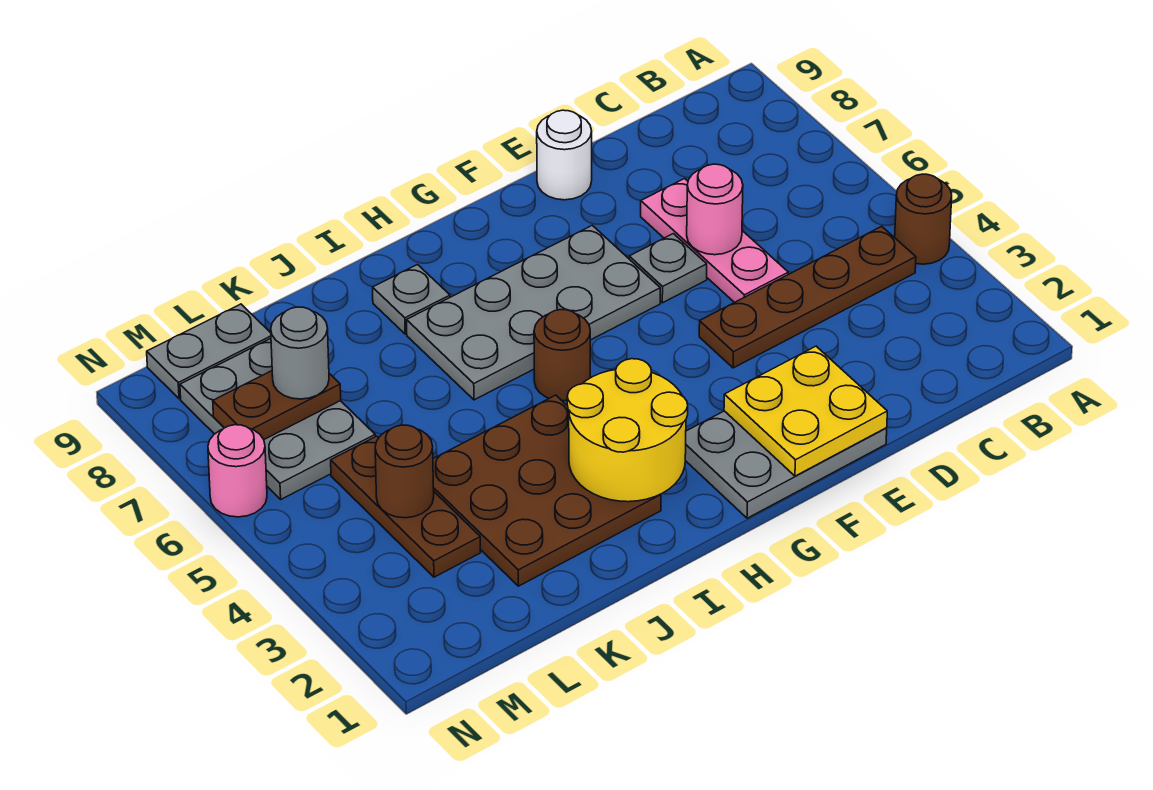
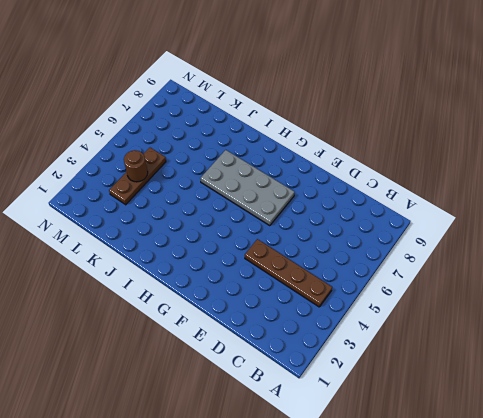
none -> brown round brick A4 level 1
none -> pink plate D5:D7 level 1
none -> grey plate E1:G2 level 1

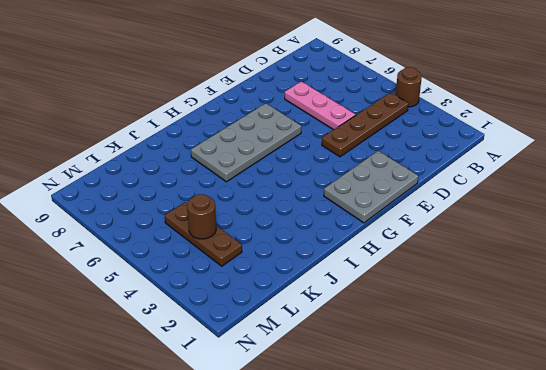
none -> grey plate E6 level 1
none -> white round brick E9 level 1
none -> brown round brick H5 level 1

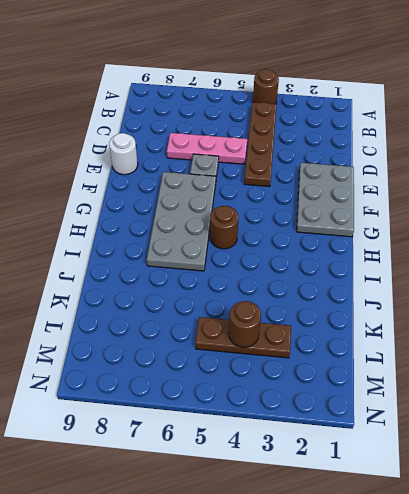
none -> brown plate I2:K4 level 1
none -> grey plate I8 level 1
none -> grey plate L6:M8 level 1

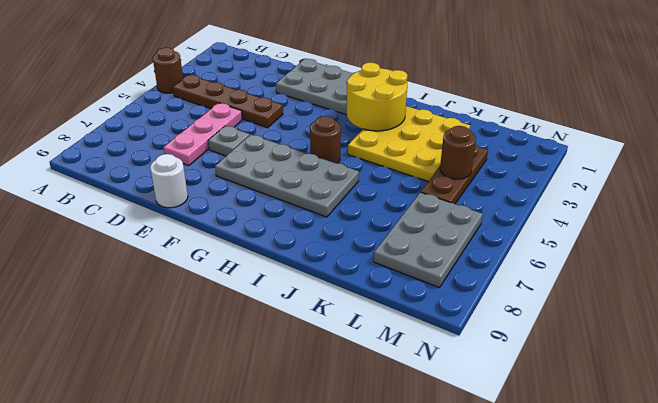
yellow plate I2:K4 level 1 -> brown plate I2:K4 level 1
none -> grey plate I8 level 1
none -> grey plate L9:M9 level 1
none -> pink round brick N6 level 1

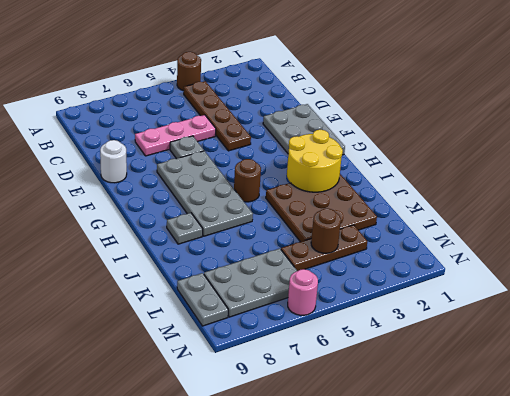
none -> pink round brick D6 level 2
none -> yellow plate E1:F2 level 2
none -> brown plate L7:M7 level 2

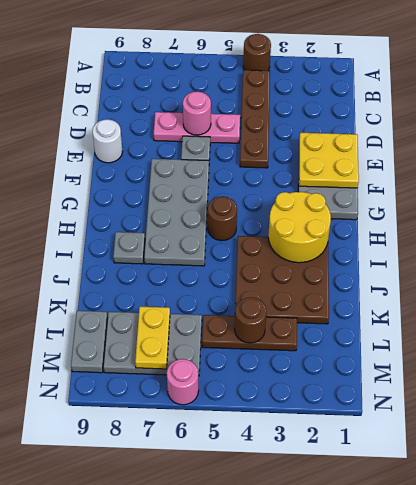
yellow plate L7:M7 level 2 -> brown plate L7:M7 level 2
none -> grey round brick L7 level 3

